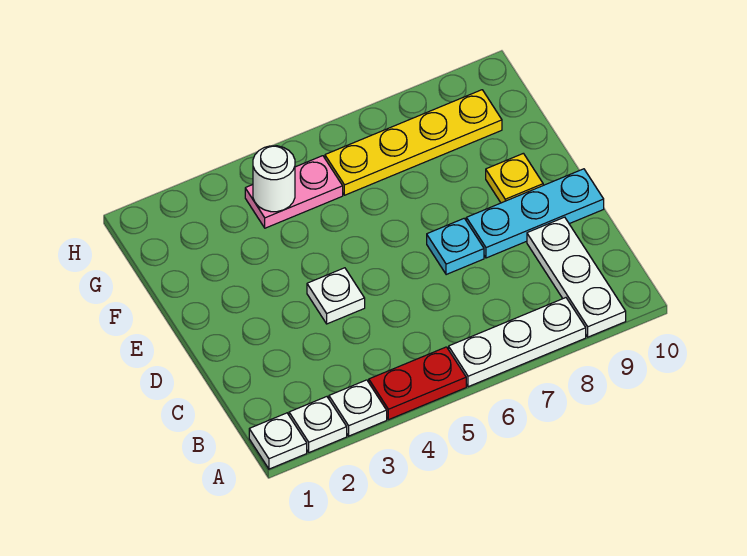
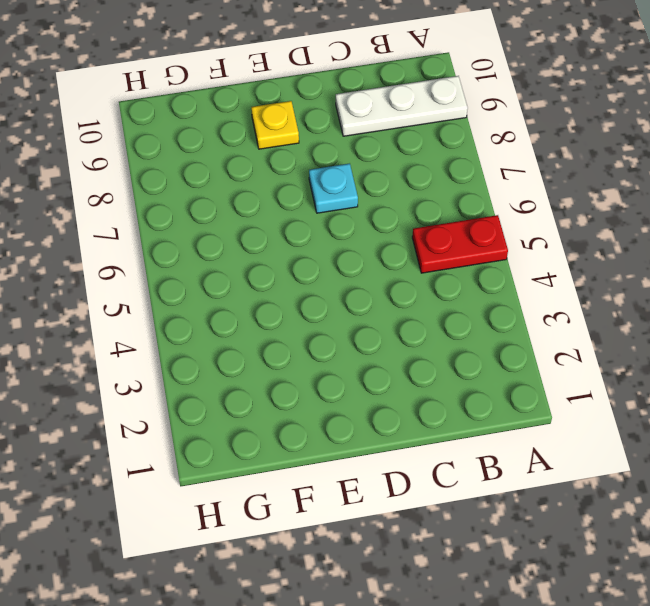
red plate A5:B5 level 1 -> red plate A4:A5 level 1
none -> white plate A1 level 1
none -> white plate A2 level 1
none -> white plate A3 level 1

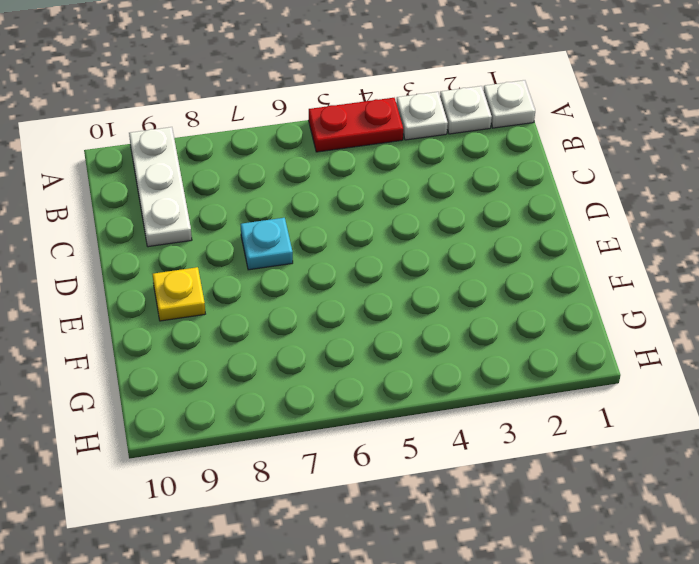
none -> white plate A6:A8 level 1
none -> white plate D4 level 1
none -> cyan plate D8:D10 level 1

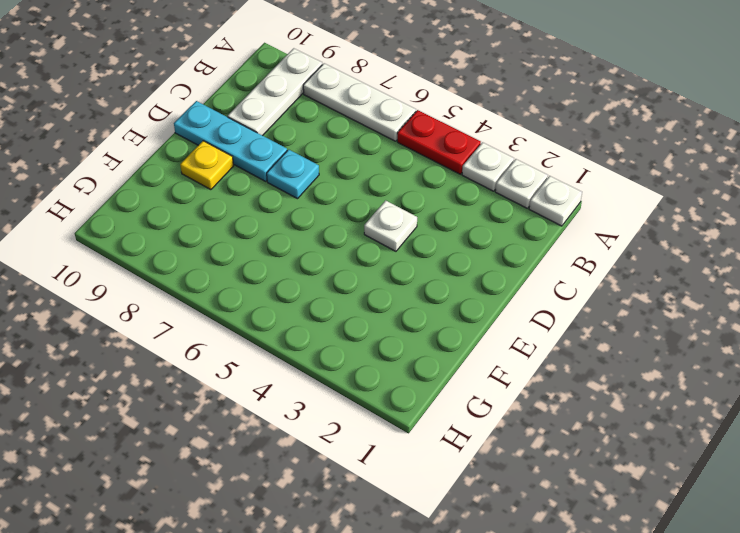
none -> pink plate G4:G5 level 1
none -> yellow plate G6:G9 level 1
none -> white round brick G4 level 2

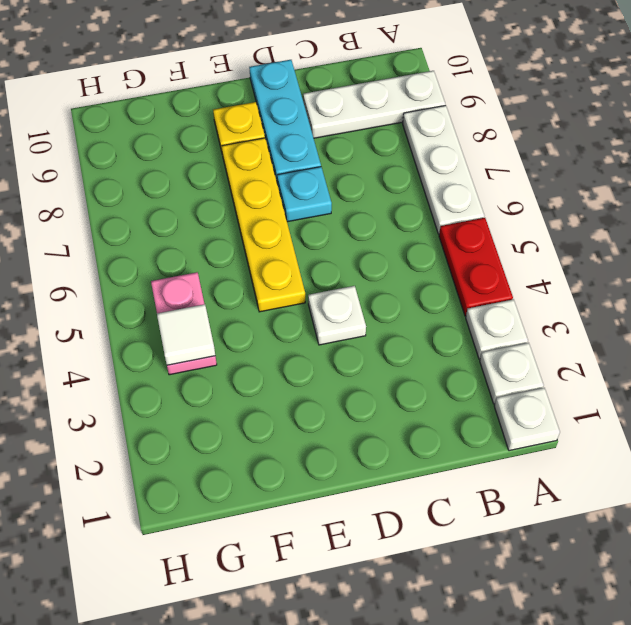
yellow plate E5:E8 level 1 -> yellow plate G6:G9 level 1
white tile G4 level 2 -> white round brick G4 level 2

